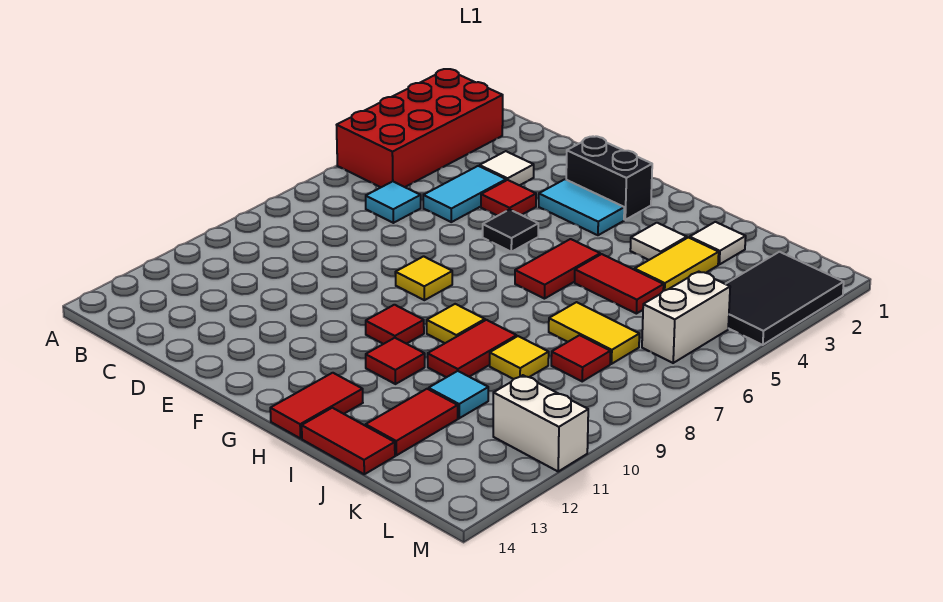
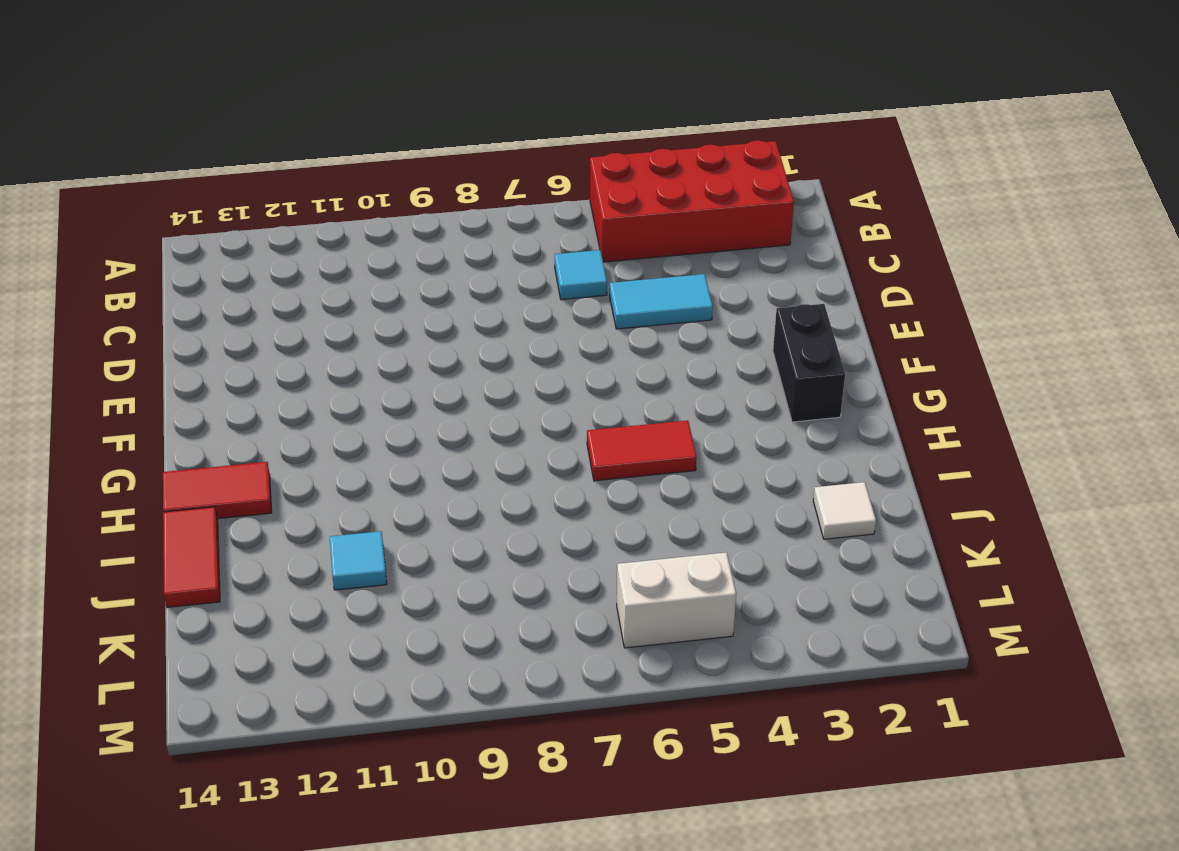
none -> white tile D3 level 1
none -> red tile E4 level 1
none -> cyan tile F3:G3 level 1

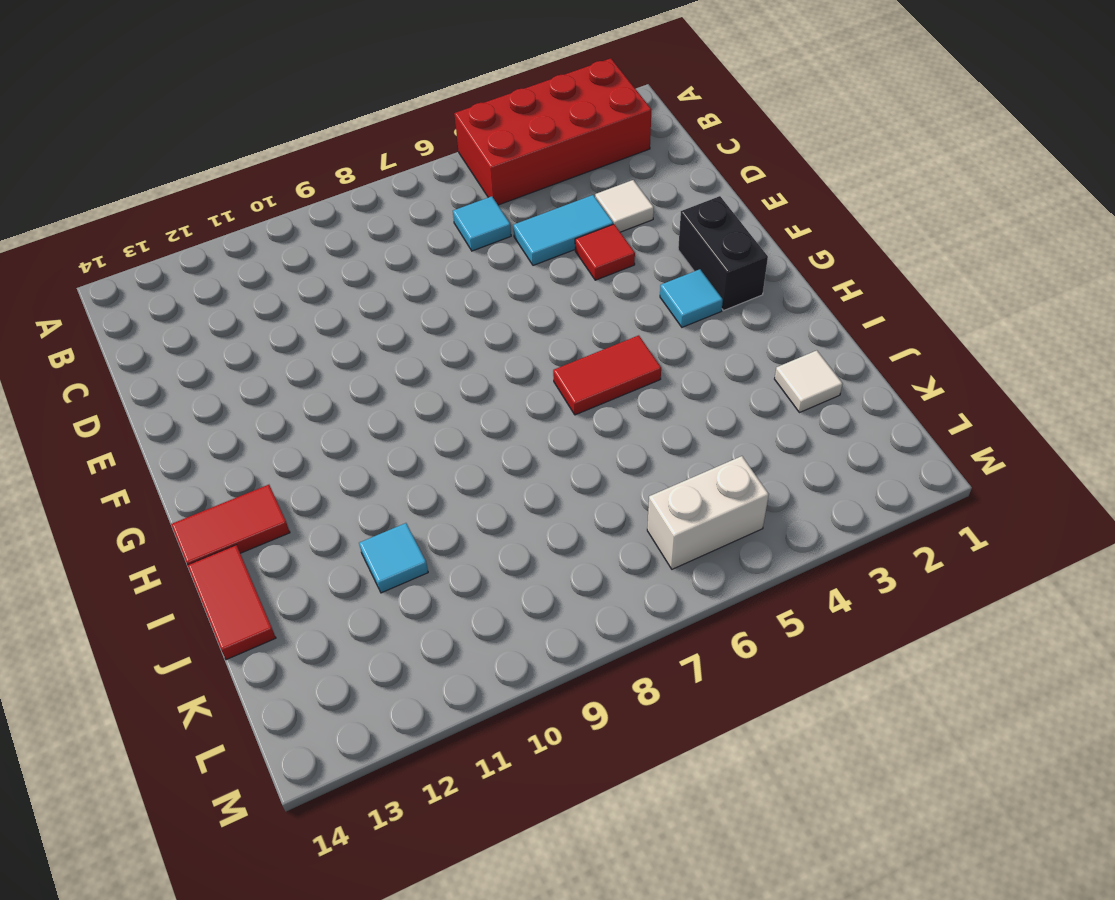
cyan tile G3 level 1 -> cyan tile F3:G3 level 1
none -> black tile F5 level 1
none -> yellow tile F8 level 1
none -> red tile G10 level 1

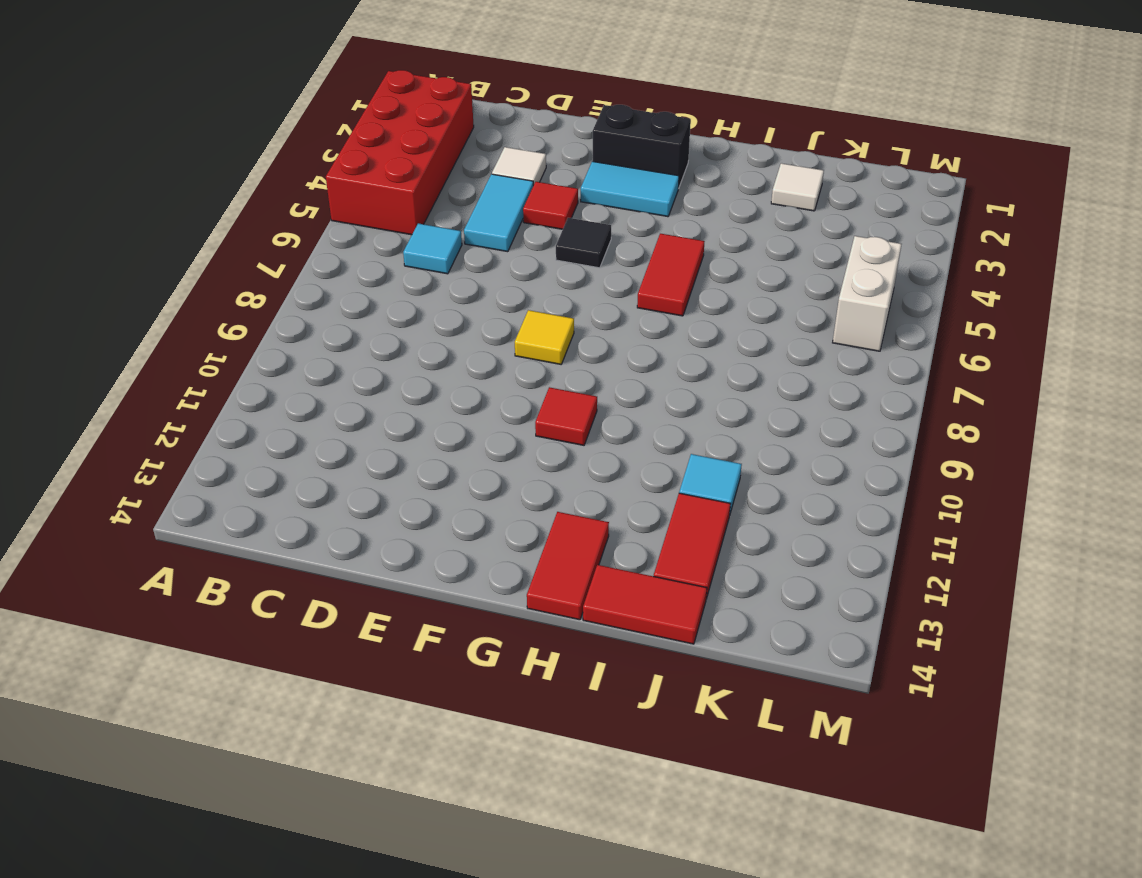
none -> yellow tile H9 level 1
none -> red tile H11 level 1
none -> white tile I3 level 1

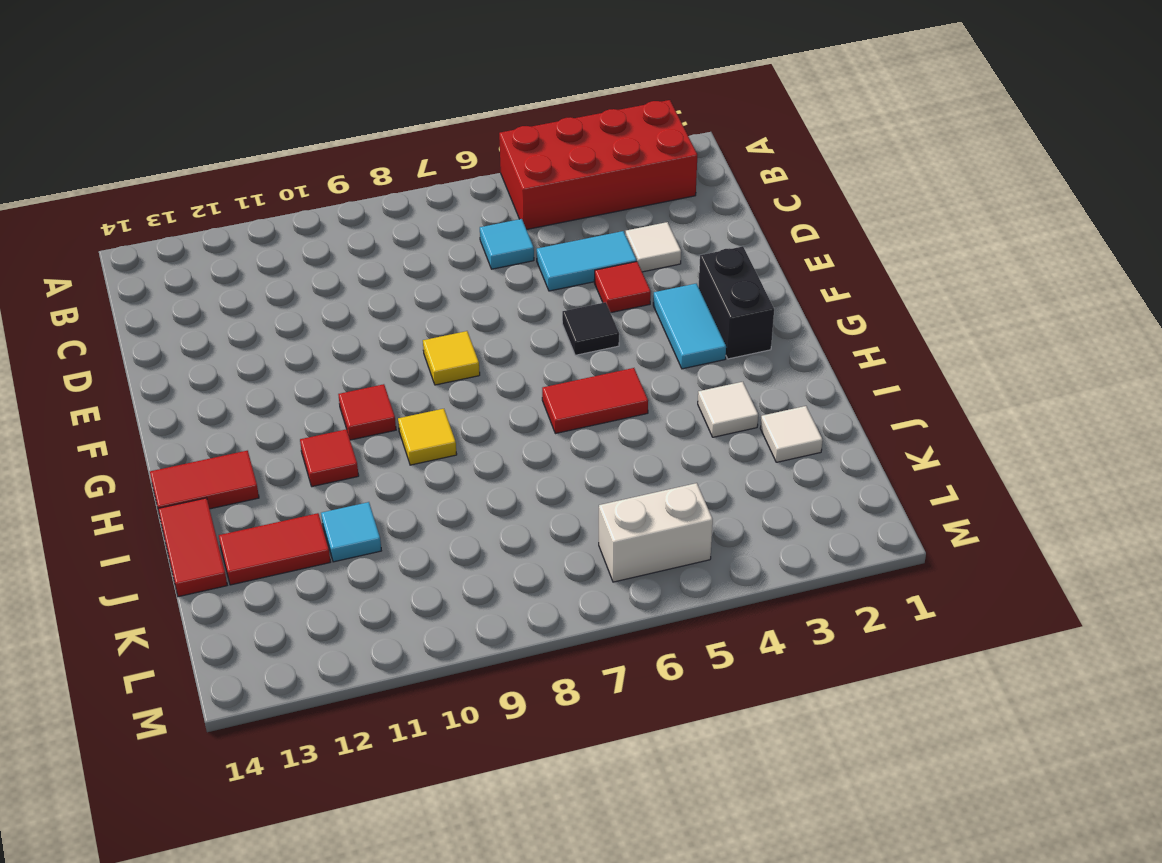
none -> red tile I5:J5 level 1
none -> red tile I9:I10 level 1
none -> yellow tile J3:J4 level 1

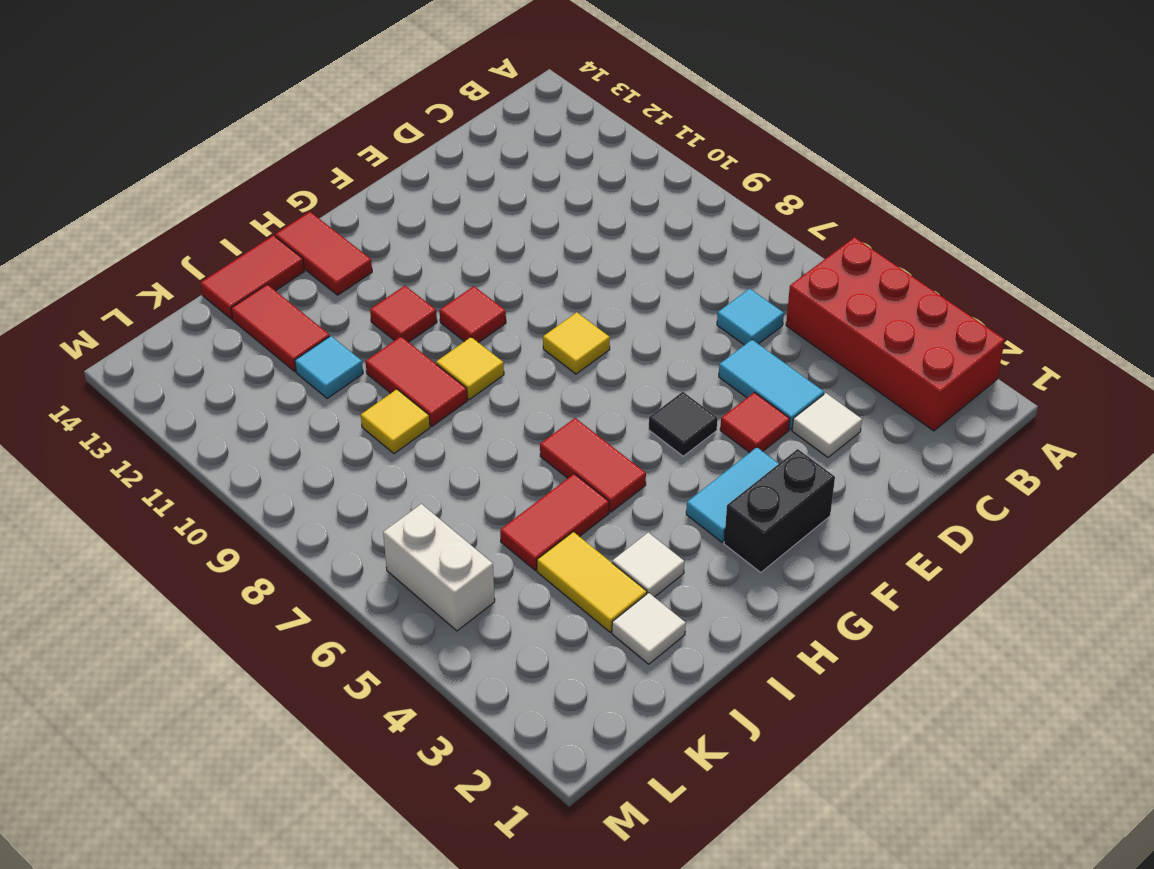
none -> yellow tile J7:K7 level 1
none -> red tile K8 level 1
none -> black tile L2:M4 level 1

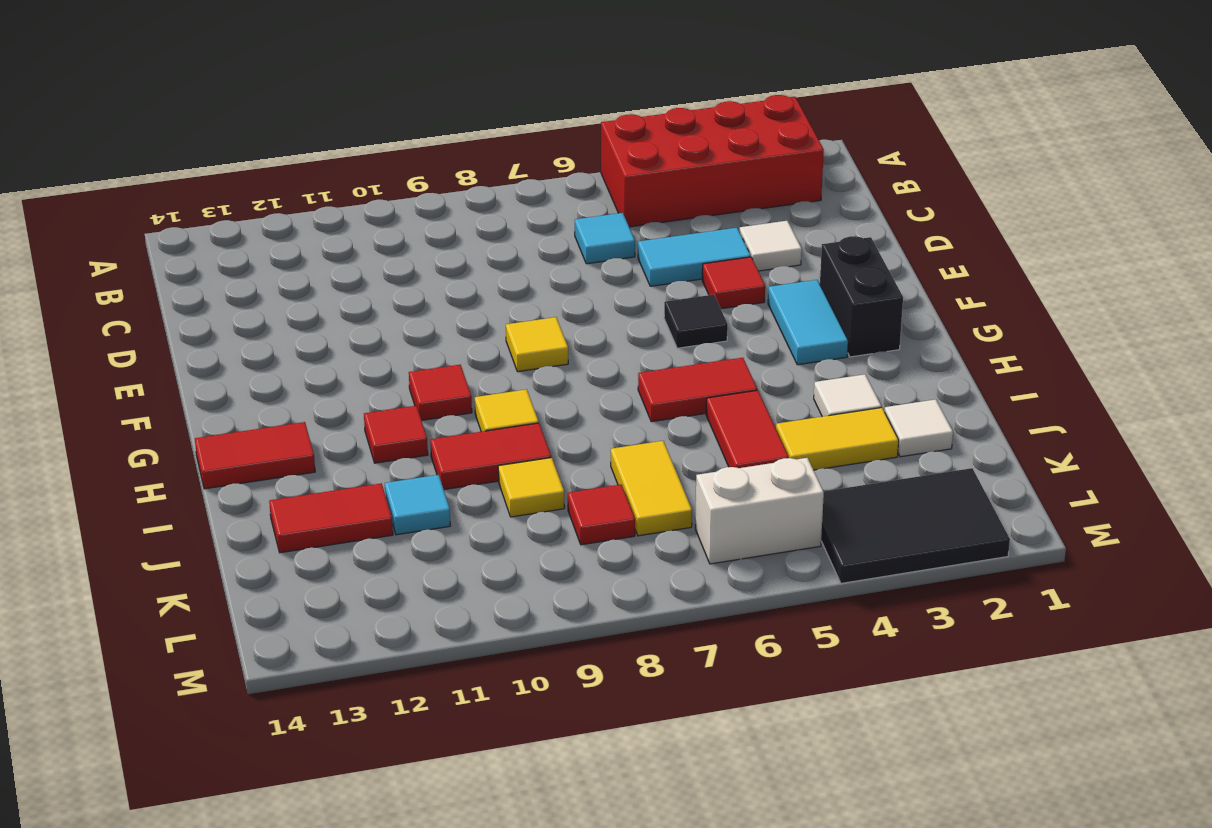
none -> red tile I14:J14 level 1
none -> white brick L11:M11 level 1

